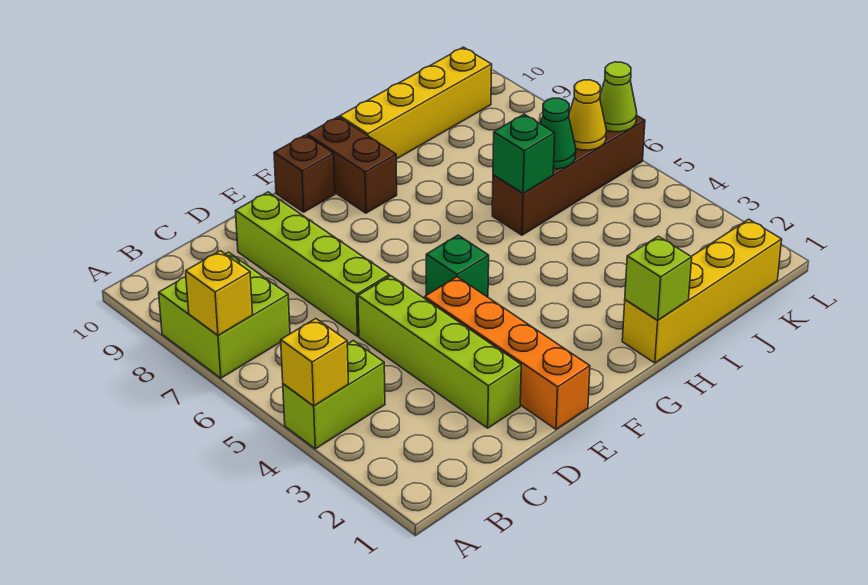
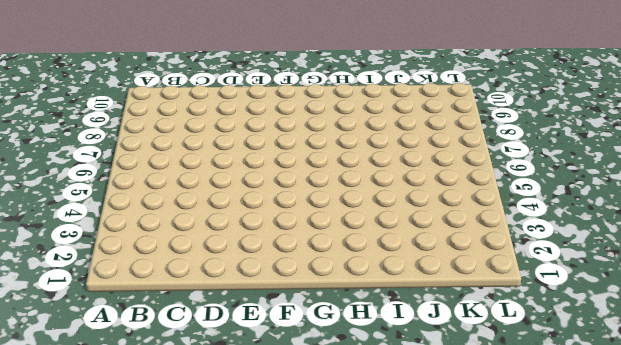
none -> lime brick A4:B4 level 1
none -> lime brick A7:B8 level 1
none -> lime brick D2:D5 level 1

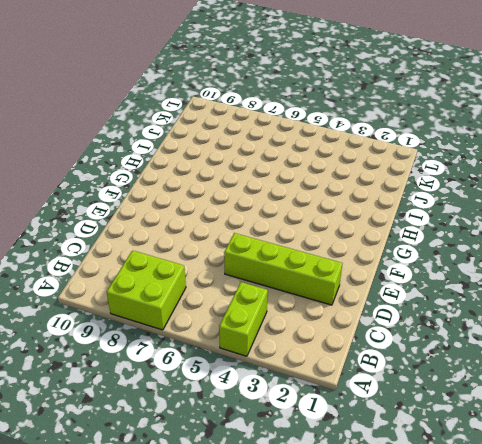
none -> lime brick D6:D9 level 1
none -> orange brick E1:E4 level 1
none -> green brick F5 level 1

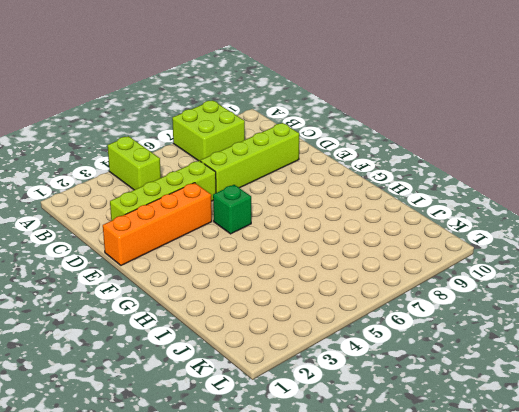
none -> brown brick F10 level 1
none -> brown brick G9:G10 level 1
none -> yellow brick H1:K1 level 1

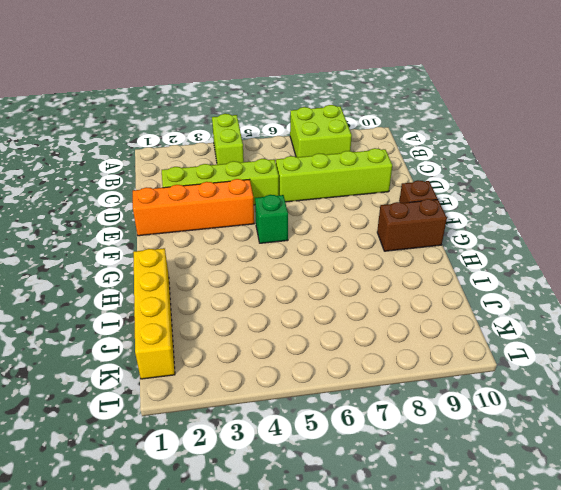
none -> yellow brick H10:K10 level 1
none -> brown brick I6:L6 level 1
none -> yellow brick A4 level 2

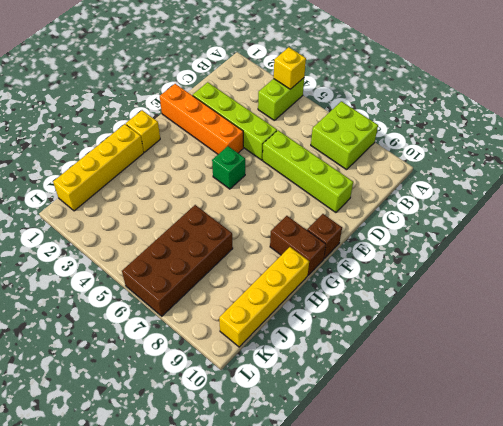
yellow brick G1 level 1 -> yellow brick A7 level 2
brown brick I6:L7 level 1 -> brown brick I6:L6 level 1
none -> lime brick H1 level 2
none -> green brick I6 level 2
none -> green cone J6 level 2

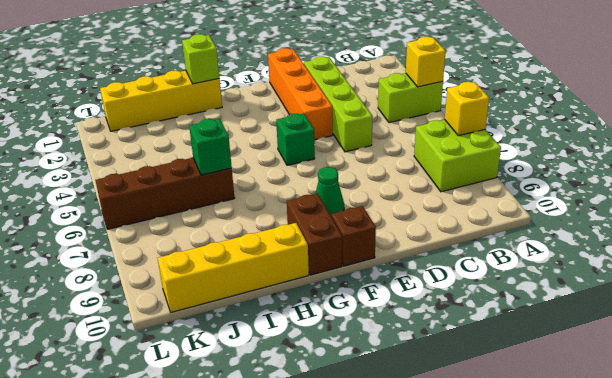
green cone F8 level 1 -> green cone J6 level 2
none -> lime brick D6:D9 level 1
none -> yellow cone K6 level 2
none -> lime cone L6 level 2

